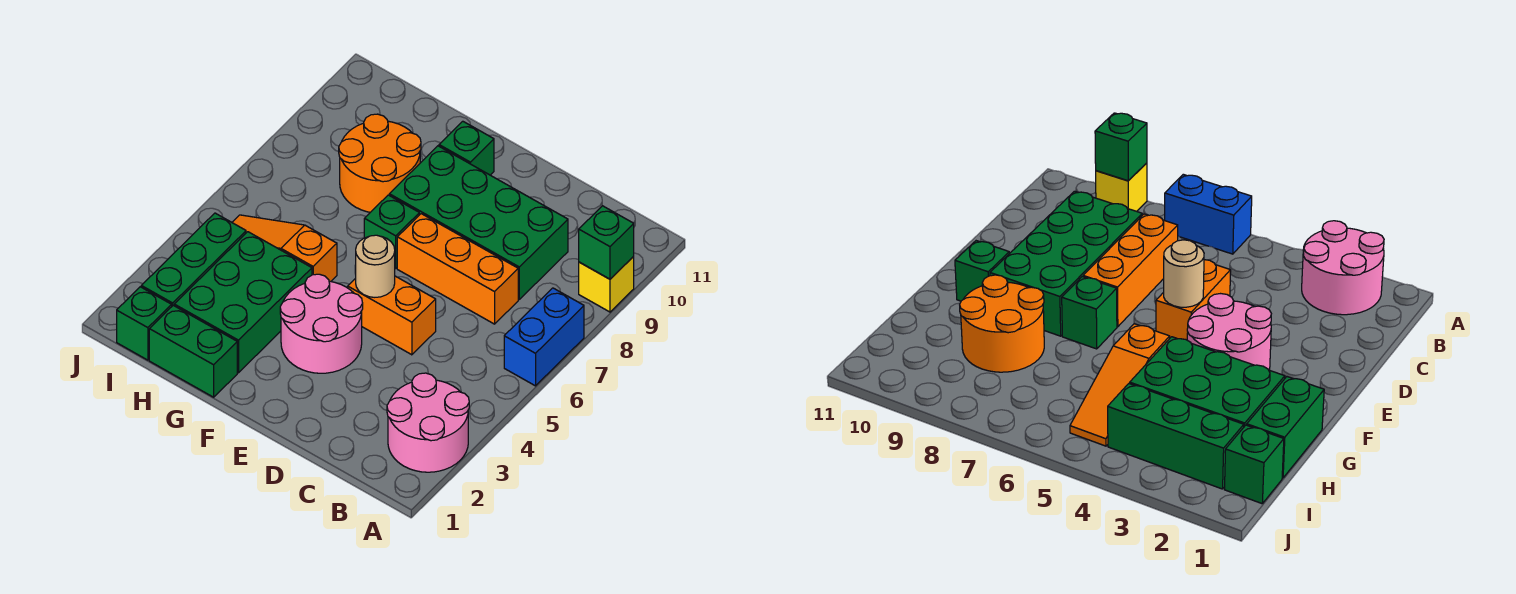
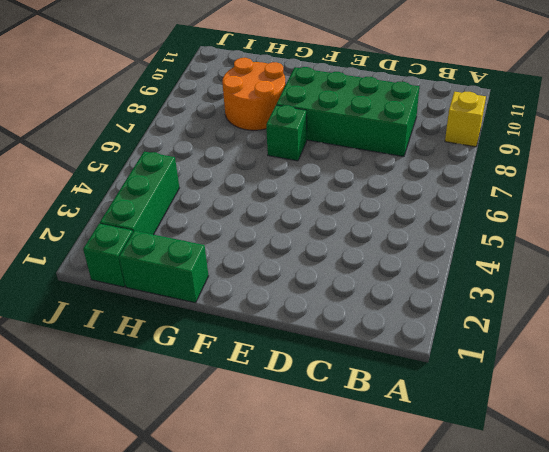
none -> pink round brick A2:B3 level 1
none -> blue brick A6:A7 level 1
none -> orange brick C7:E7 level 1

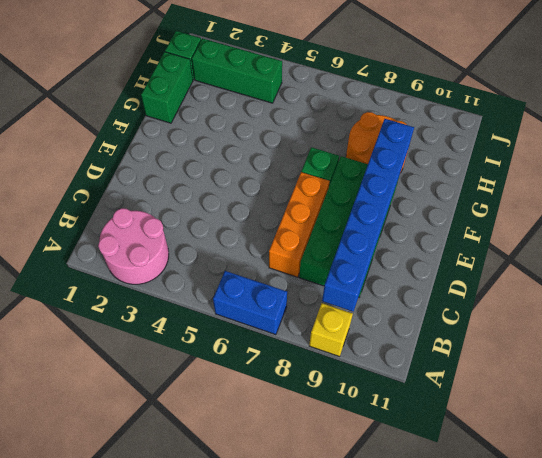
blue brick B9:G9 level 2 -> none
none -> orange brick D5:E5 level 1
none -> pink round brick E3:F4 level 1
none -> green brick F10 level 1

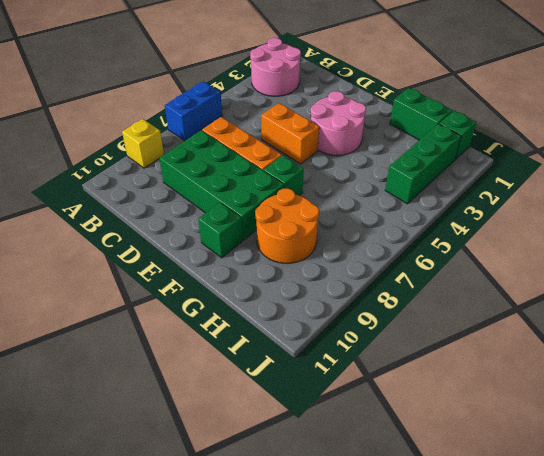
none -> green brick G2:H4 level 1
none -> orange slope G5:I5 level 1 top G
none -> green brick A9 level 2

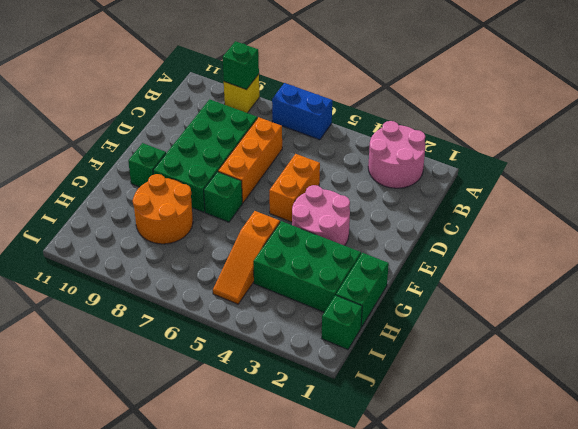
none -> green brick I2:I4 level 1
none -> tan round brick E5 level 2

